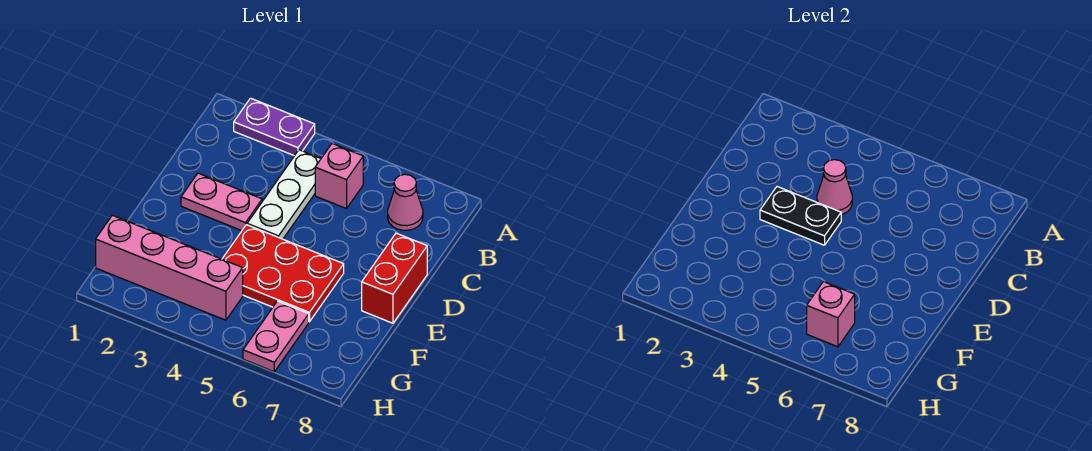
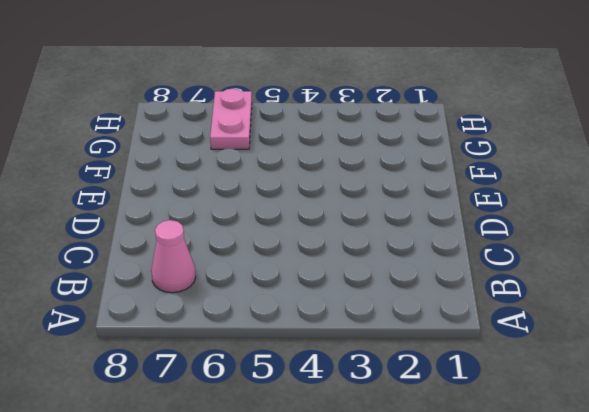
none -> purple plate A2:A3 level 1
none -> white plate B4:D4 level 1
none -> pink brick B5 level 1

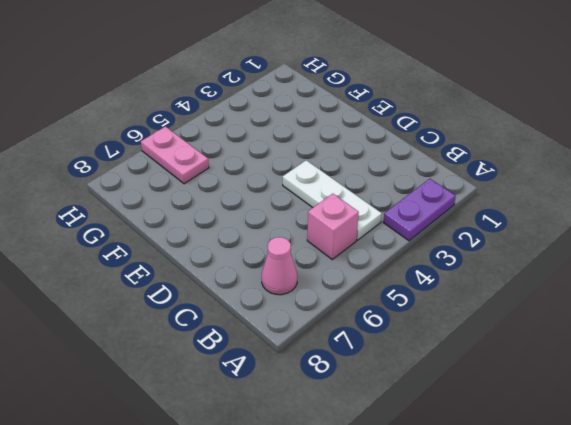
none -> pink plate D2:D3 level 1
none -> red brick D8:E8 level 1
none -> red plate E4:F6 level 1

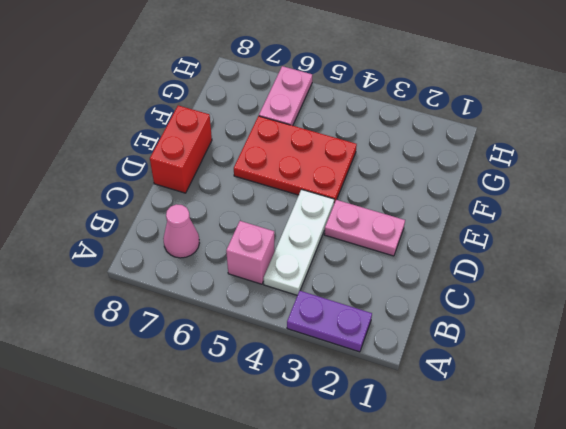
none -> pink brick G1:G4 level 1
none -> pink cone C4 level 2
none -> black plate D3:D4 level 2

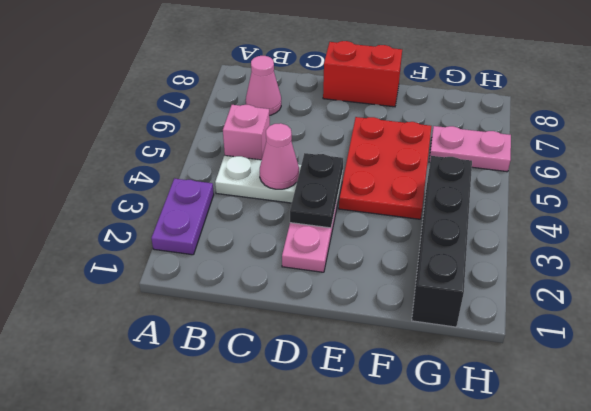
black brick G1:G4 level 1 -> pink brick G1:G4 level 1
none -> pink brick G6 level 2

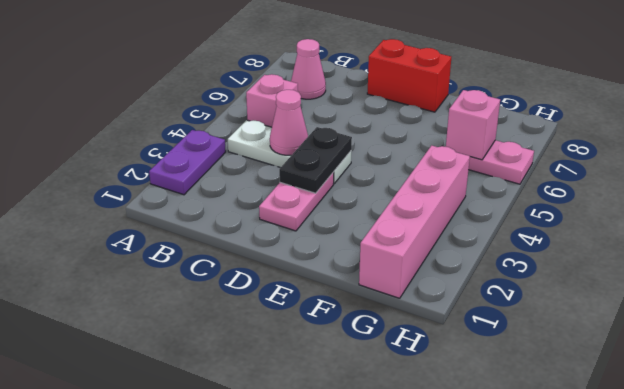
none -> red plate E4:F6 level 1

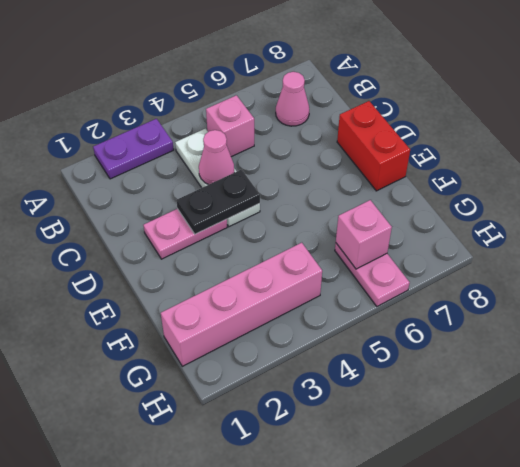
none -> red plate E4:F6 level 1

